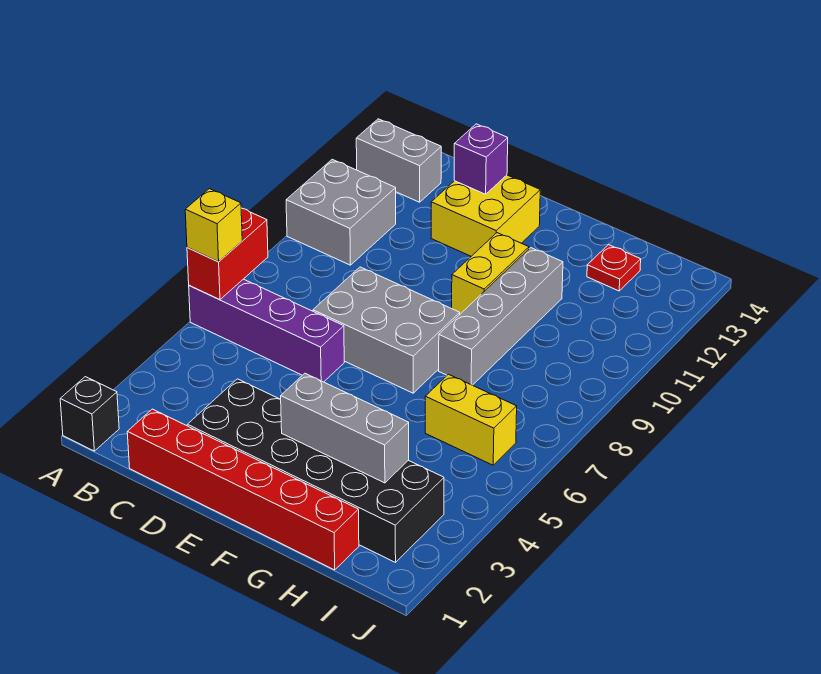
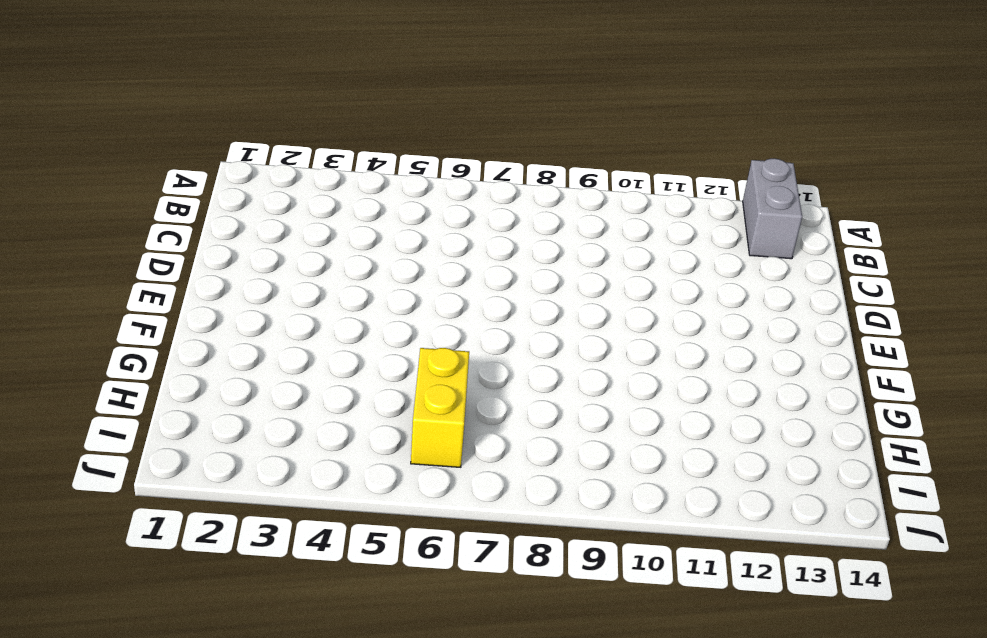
none -> black brick A1 level 1
none -> purple brick A6:D6 level 1
none -> grey brick A10:B11 level 1

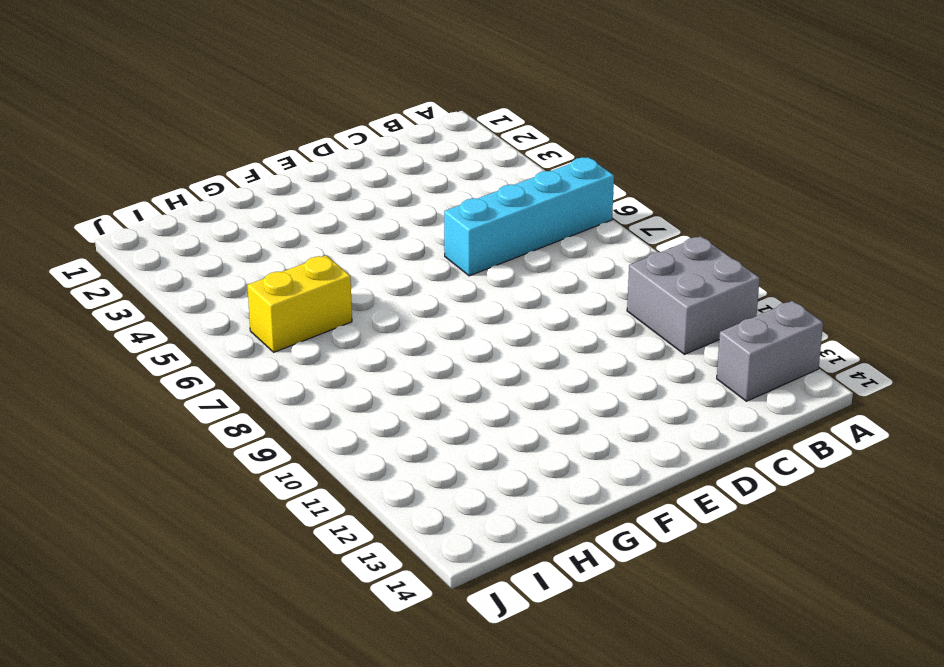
cyan brick A6:D6 level 1 -> purple brick A6:D6 level 1
none -> black brick A1 level 1
none -> red brick C1:H1 level 1
none -> black brick D2:I3 level 1

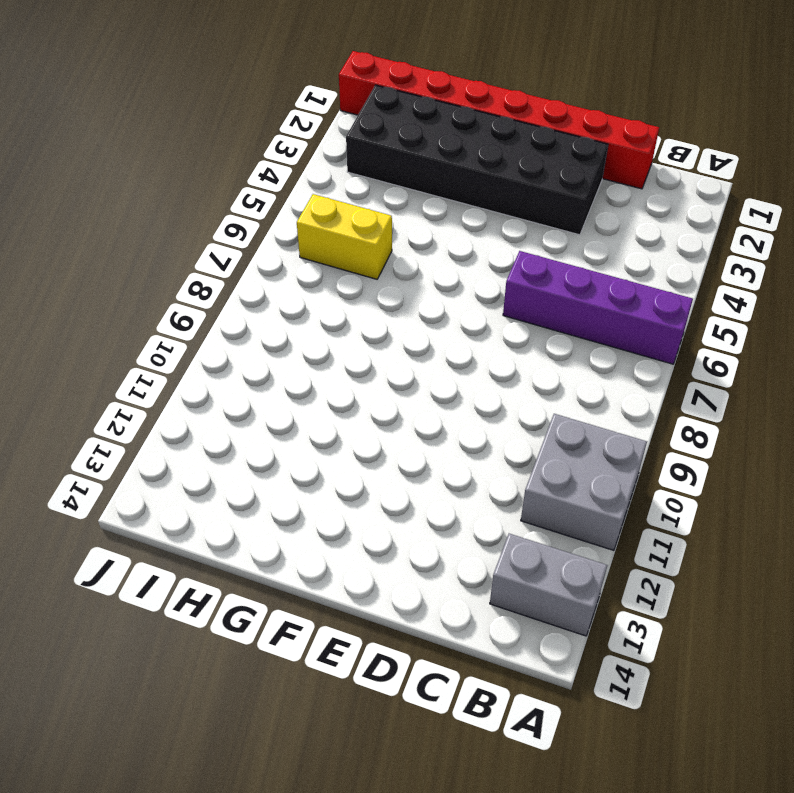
red brick C1:J1 level 1 -> red brick C1:H1 level 1
none -> black brick A1 level 1
none -> grey brick D7:F8 level 1
none -> yellow brick D12:E13 level 1

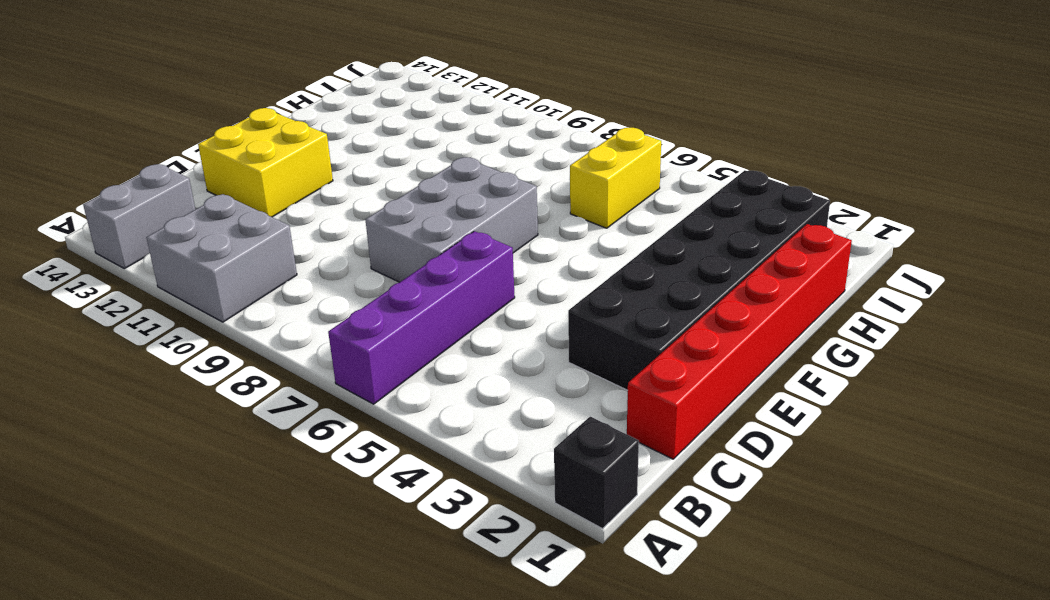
none -> yellow brick F10:F11 level 1
none -> grey brick G8:G11 level 1
none -> red plate H13 level 1

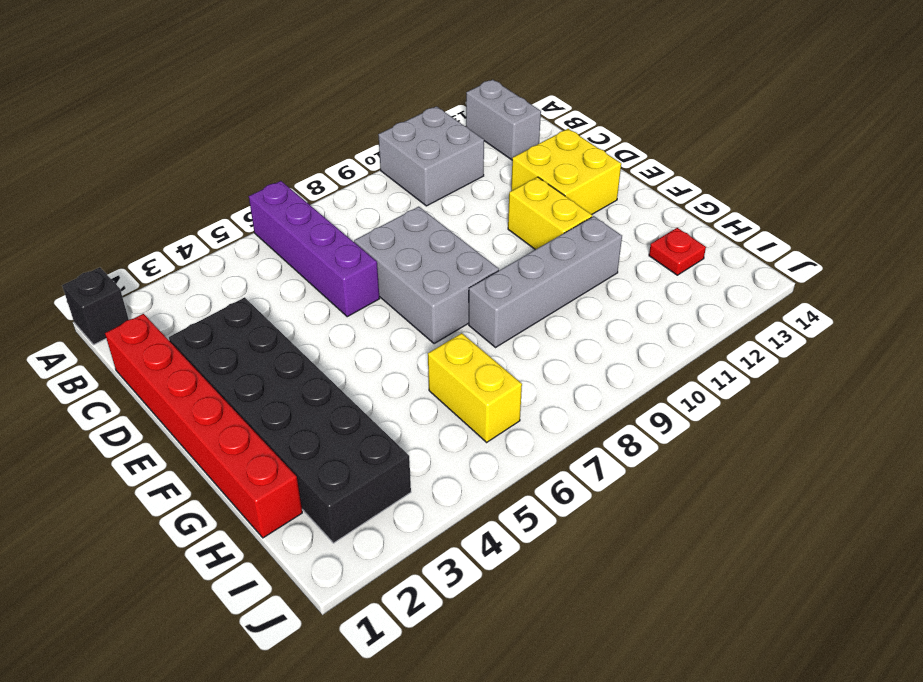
yellow brick E11:F11 level 1 -> yellow brick F10:F11 level 1
none -> red brick A6:A7 level 2
none -> purple brick D13 level 2
none -> grey brick F3:H3 level 2

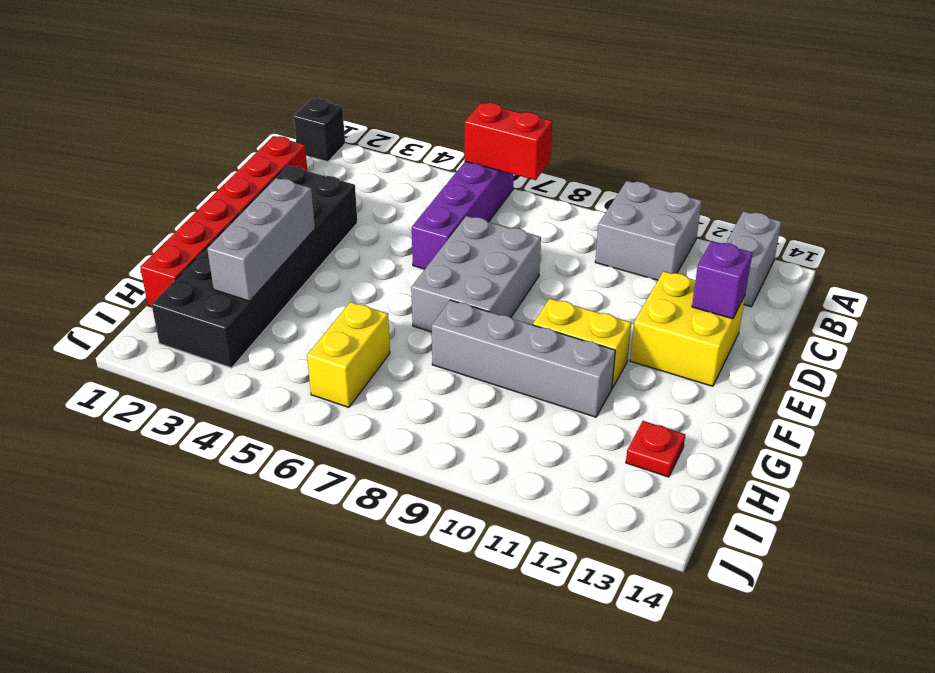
none -> yellow brick A6 level 3

